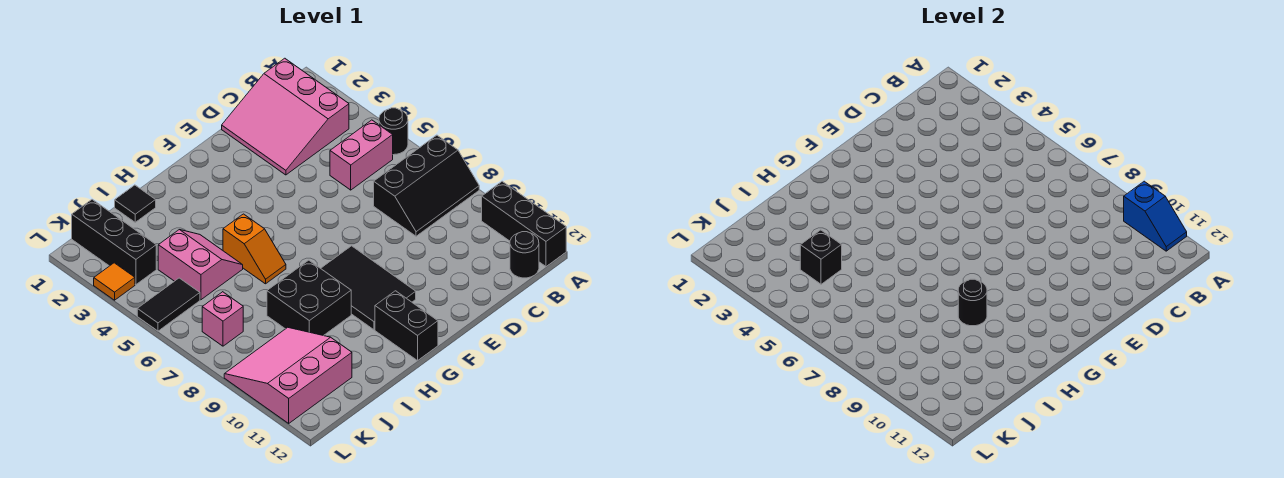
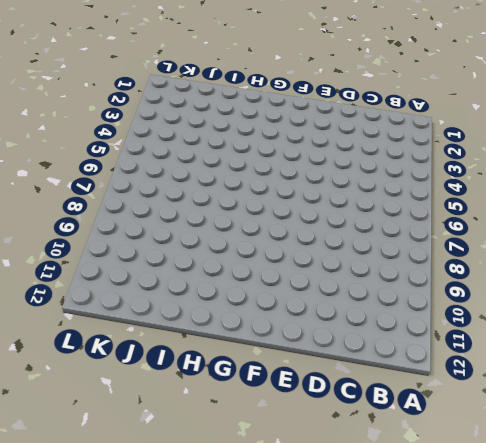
none -> black round brick A5 level 1
none -> black slope A7:C8 level 1 top 7
none -> black brick A10:A12 level 1

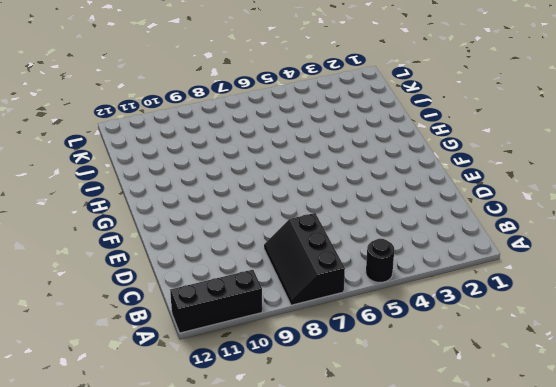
none -> pink slope B1:D3 level 1 top B
none -> pink brick B5:C5 level 1
none -> black round brick B12 level 1

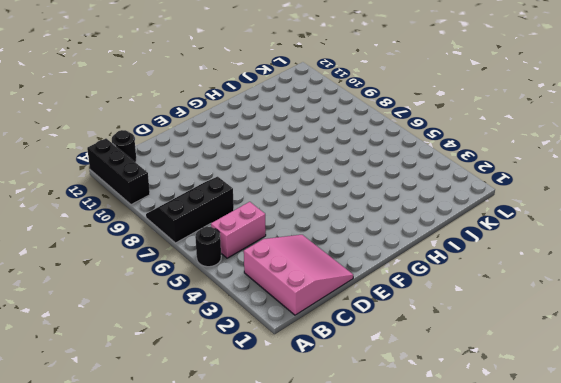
none -> black tile F8:G10 level 1
none -> black brick G11:G12 level 1
none -> orange slope H5:H6 level 1 top 5

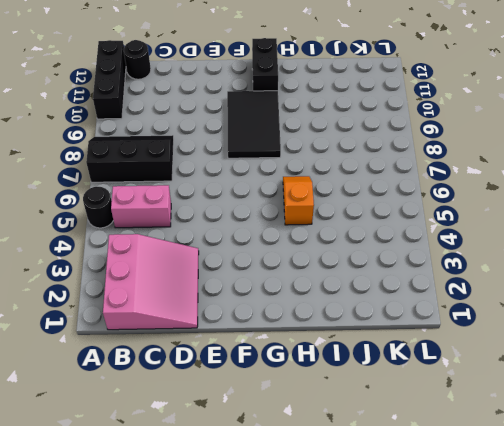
none -> black brick H8:I9 level 1
none -> black tile I1 level 1
none -> pink slope I4:J5 level 1 top J

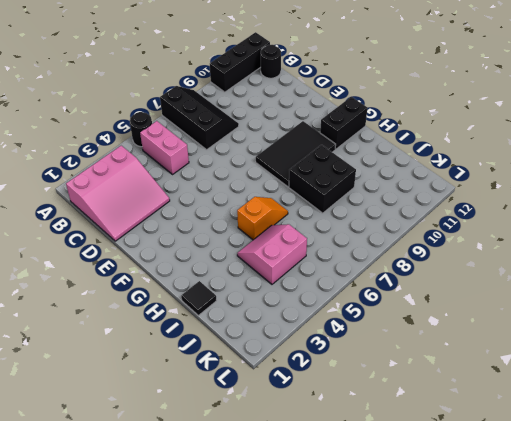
none -> pink slope J9:L11 level 1 top 11
none -> black brick K1:K3 level 1
none -> black tile K5:L5 level 1

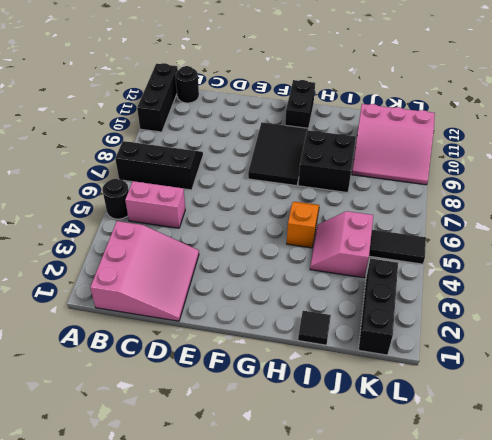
none -> pink brick K7 level 1
none -> orange tile L3 level 1
none -> blue slope A10:A11 level 2 top 10

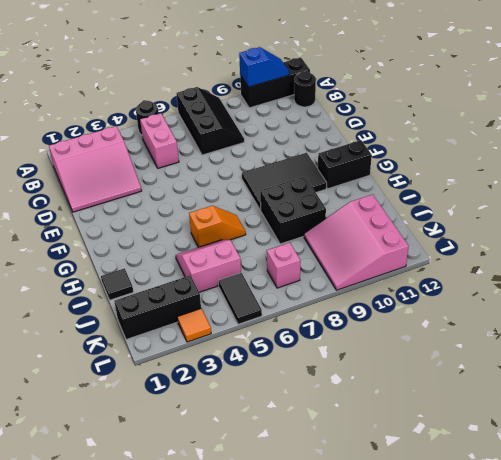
none -> black round brick H9 level 2
none -> black brick J4 level 2

